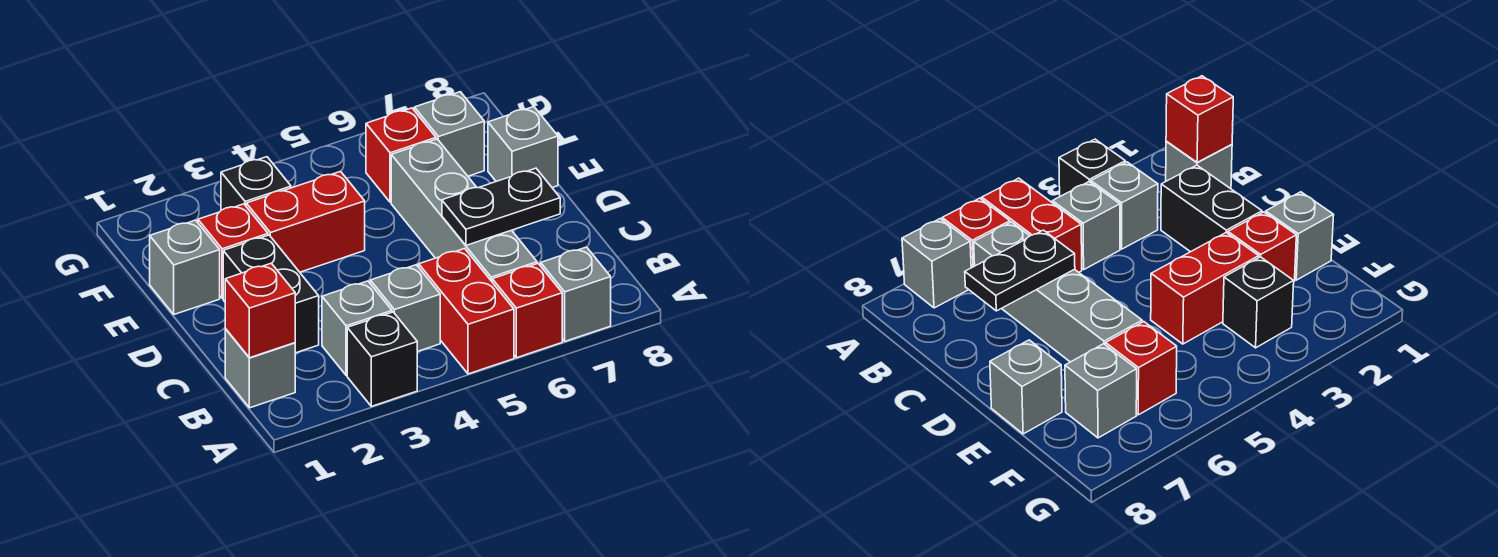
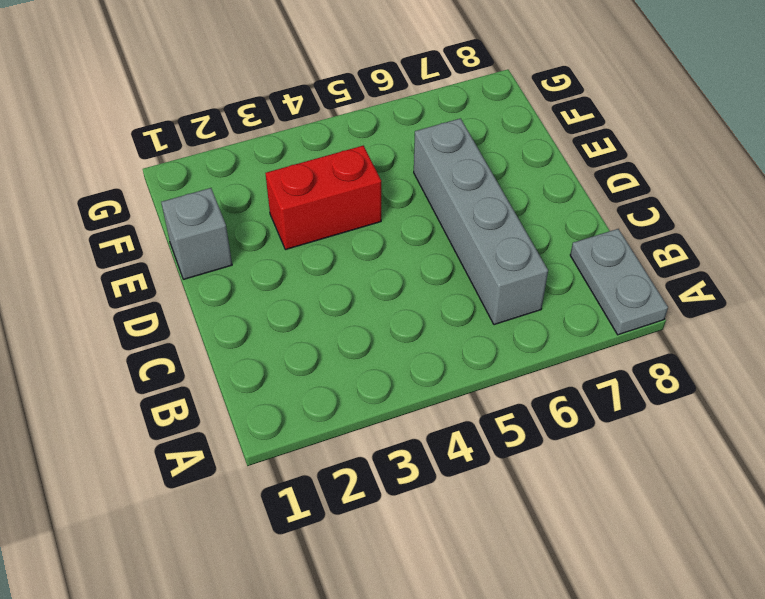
grey plate A8:B8 level 1 -> none
none -> black brick A3 level 1
none -> red brick A5:B5 level 1
none -> red brick A6 level 1

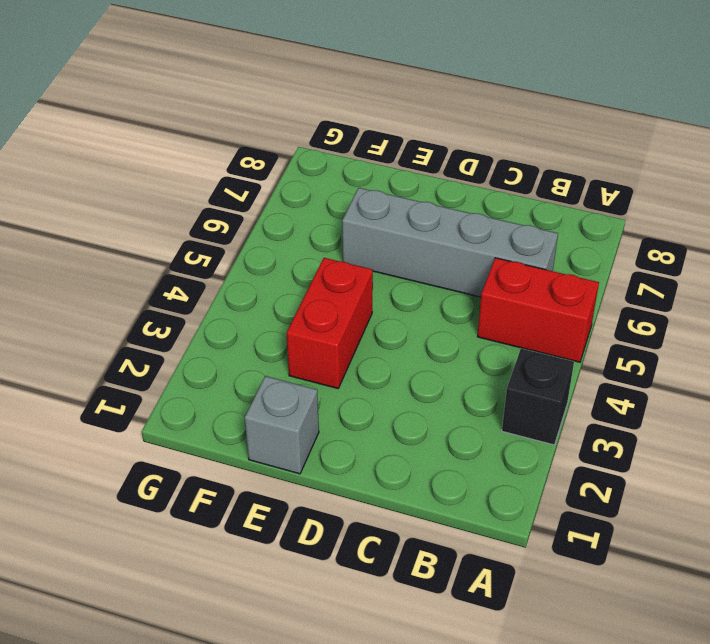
none -> red brick A6 level 1
none -> grey brick A7 level 1
none -> grey brick B1 level 1

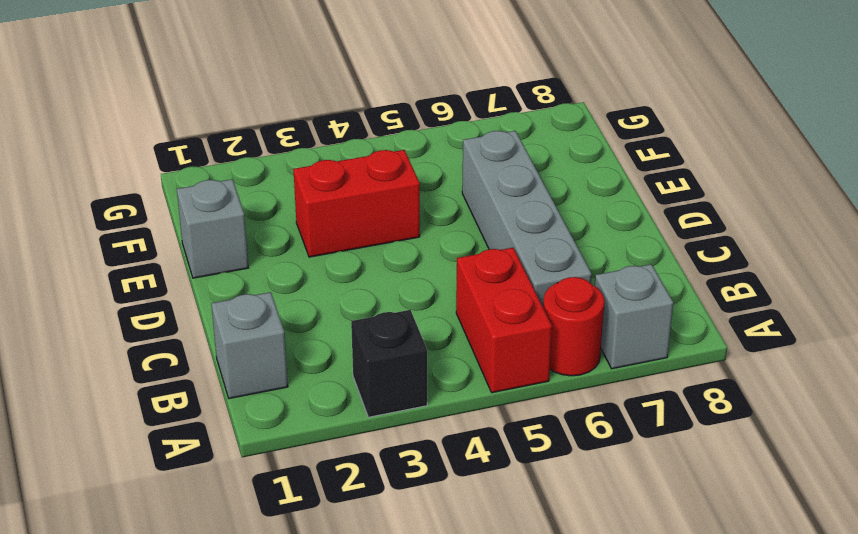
red round brick A6 level 1 -> red brick A6 level 1
none -> grey brick B3 level 1
none -> grey brick B4 level 1
none -> black brick C2:D2 level 1

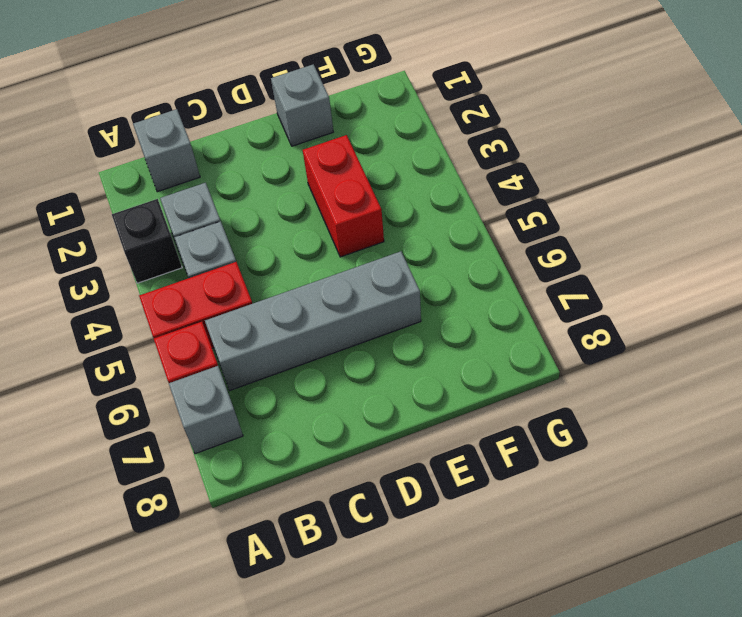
none -> black brick C2:D2 level 1
none -> red brick E2 level 1
none -> grey brick E8 level 1

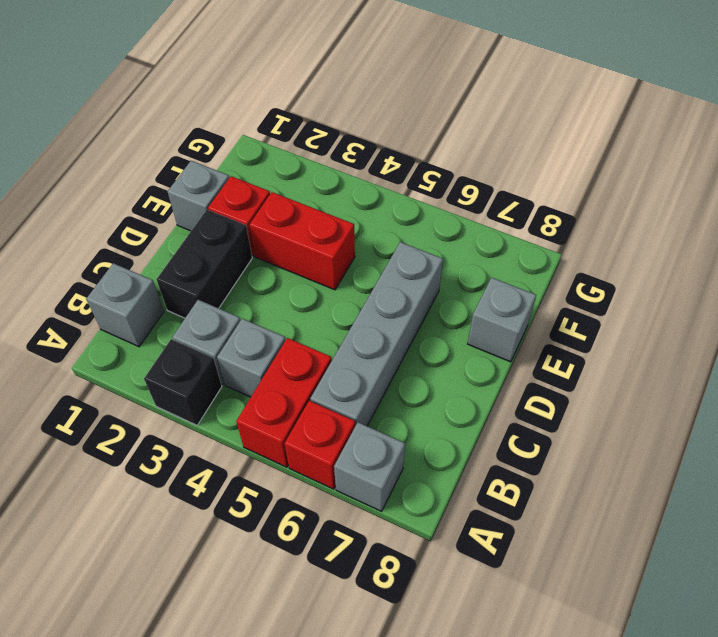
none -> black brick F3 level 1
none -> red brick F6 level 1
none -> grey brick F7 level 1

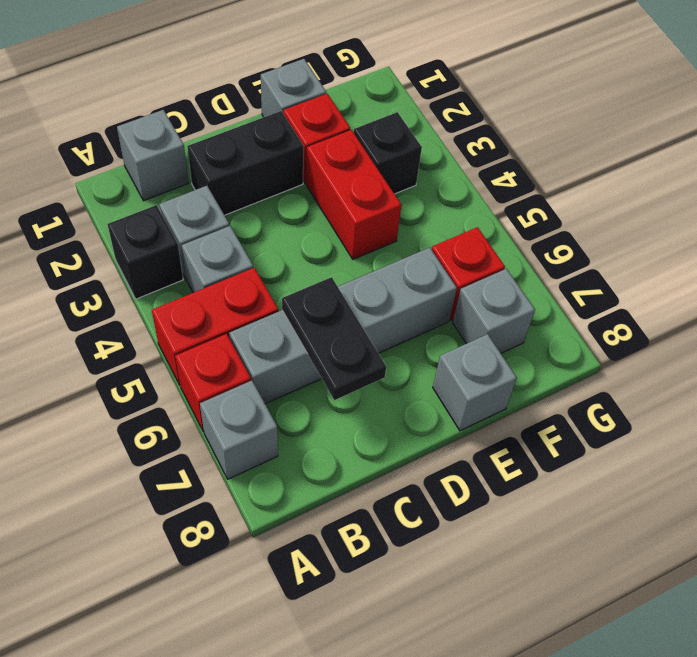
none -> red brick B1 level 2

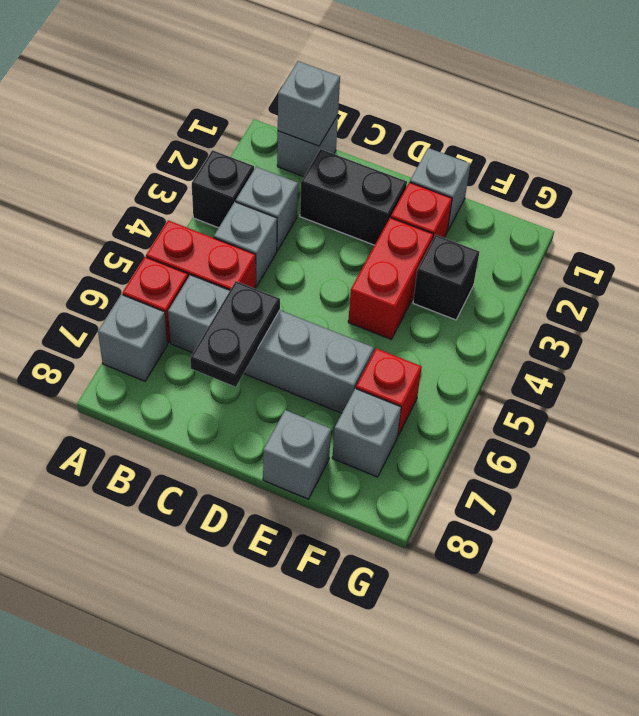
grey brick B1 level 2 -> red brick B1 level 2

